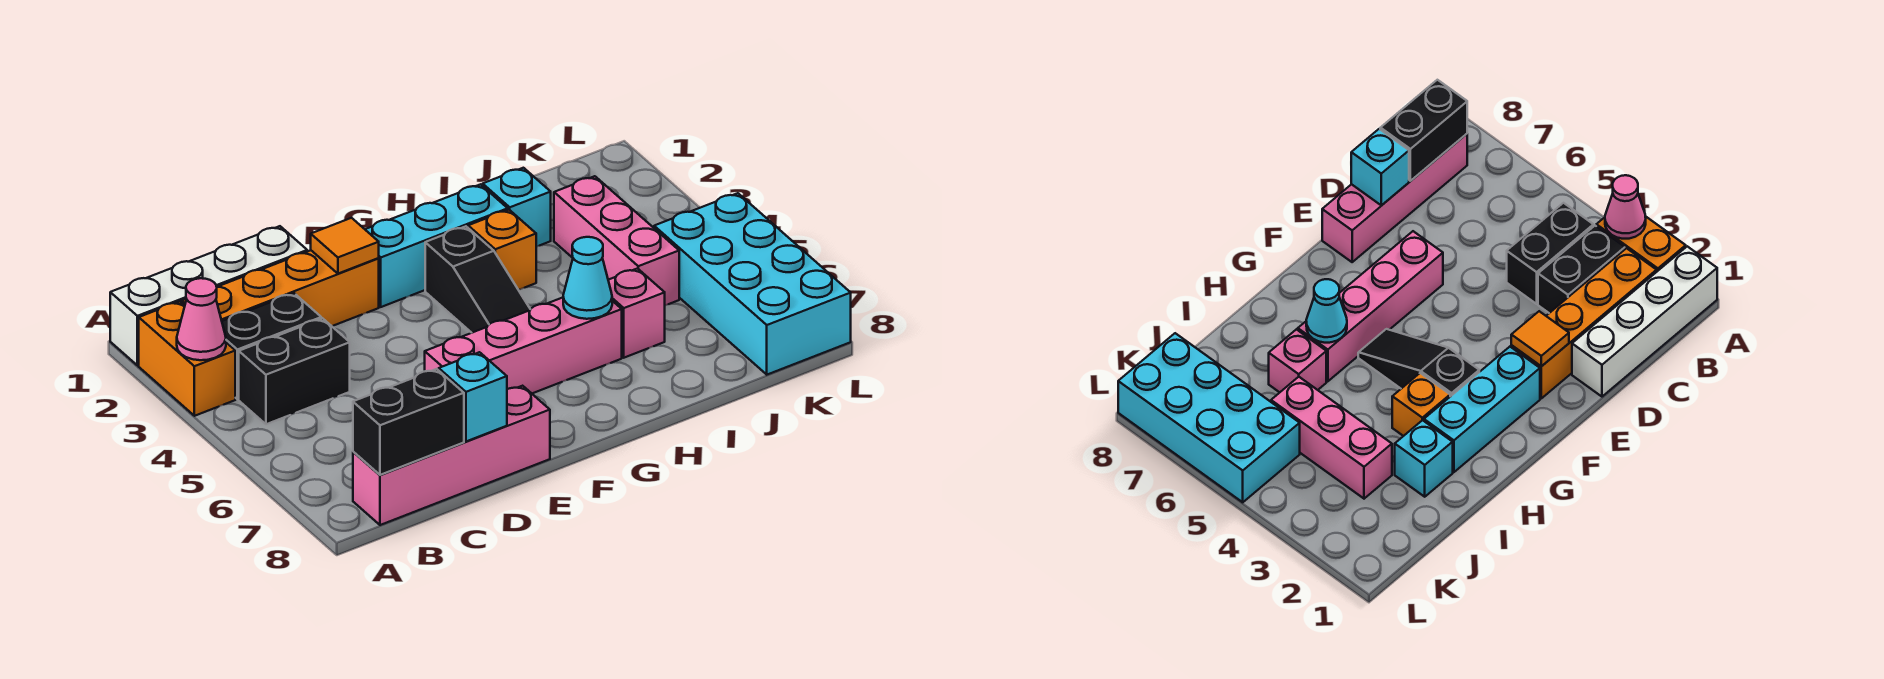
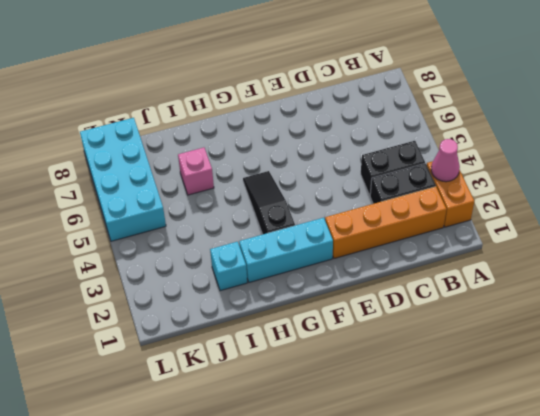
none -> white brick A1:D1 level 1
none -> pink brick B8:E8 level 1
none -> pink brick E6:H6 level 1

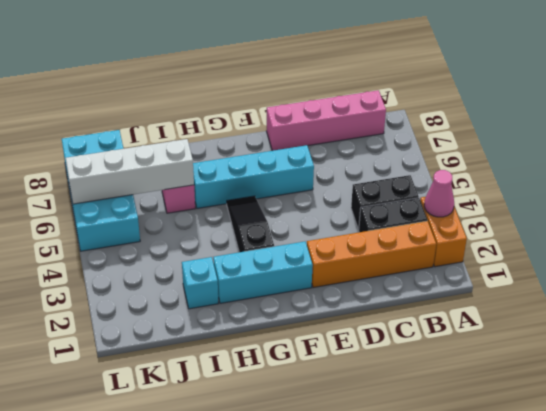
cyan brick E6:H6 level 1 -> pink brick E6:H6 level 1
white brick I6:L6 level 2 -> white brick A1:D1 level 1
none -> orange brick H3 level 1
none -> pink brick J3:J5 level 1
none -> black brick B8:C8 level 2

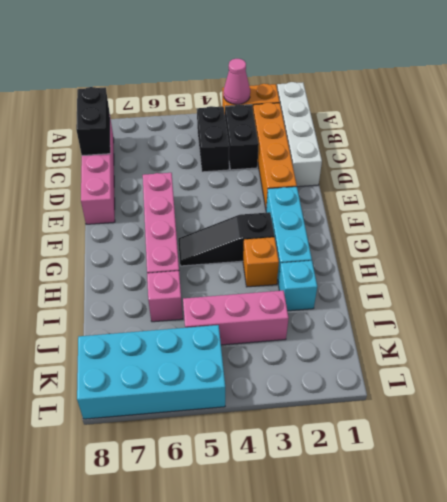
none -> cyan brick D8 level 2
none -> orange tile E2 level 2
none -> cyan cone H6 level 2

